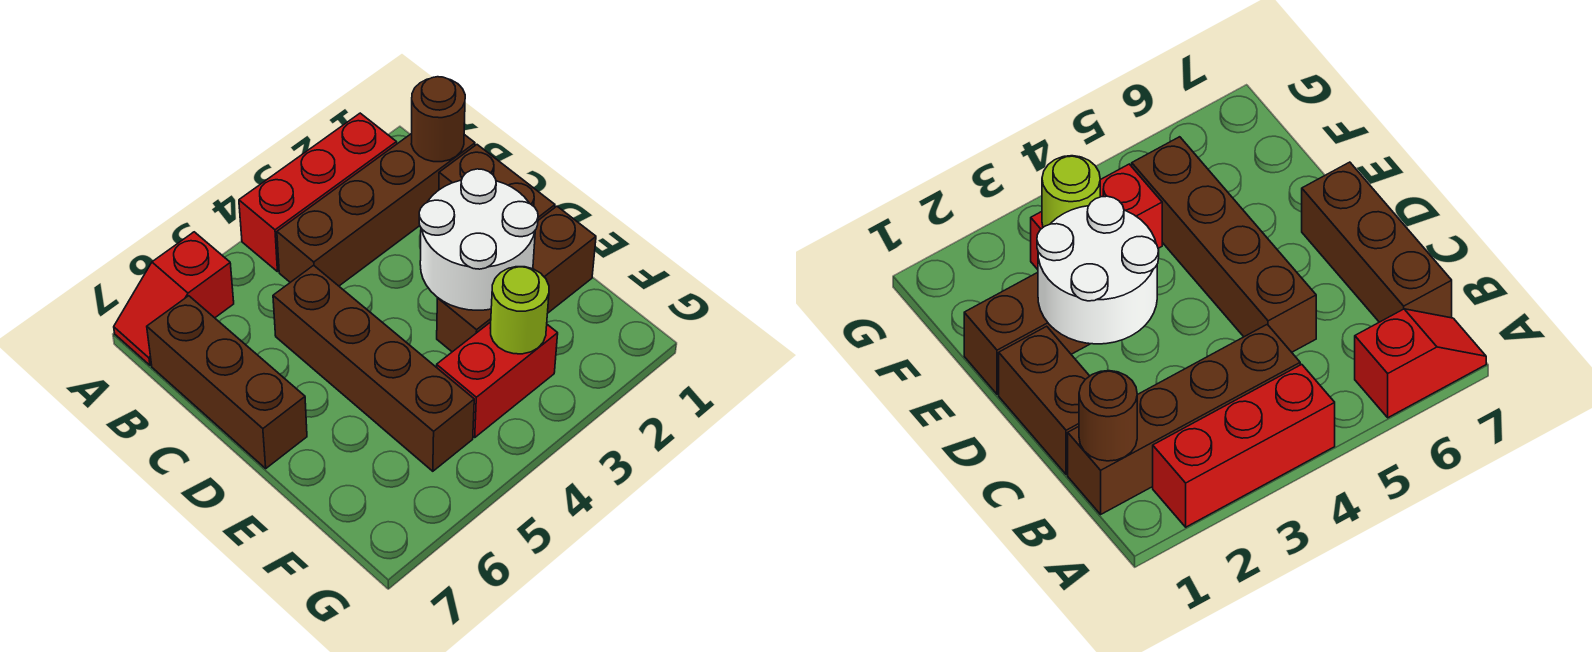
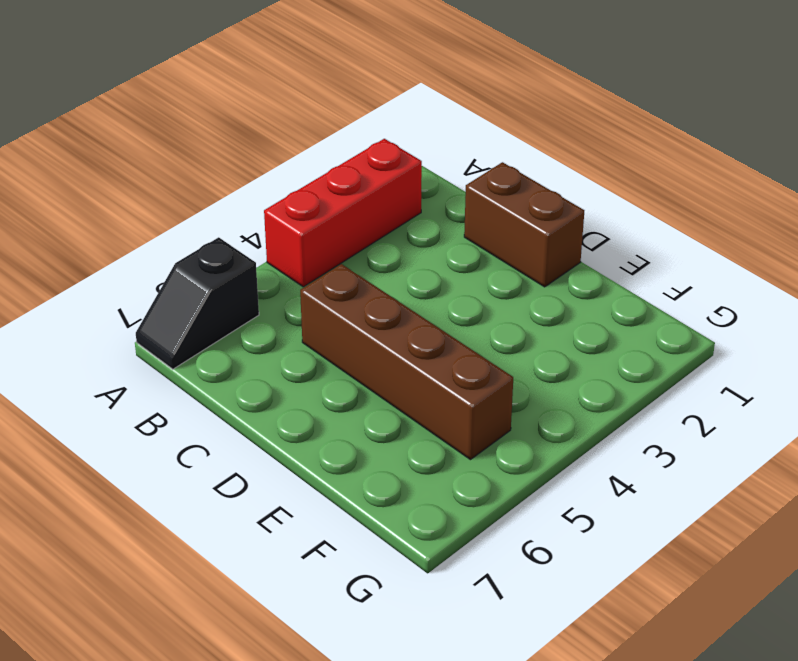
black slope A6:A7 level 1 top 6 -> red slope A6:A7 level 1 top 6
none -> brown brick B1:B4 level 1
none -> brown brick B7:D7 level 1

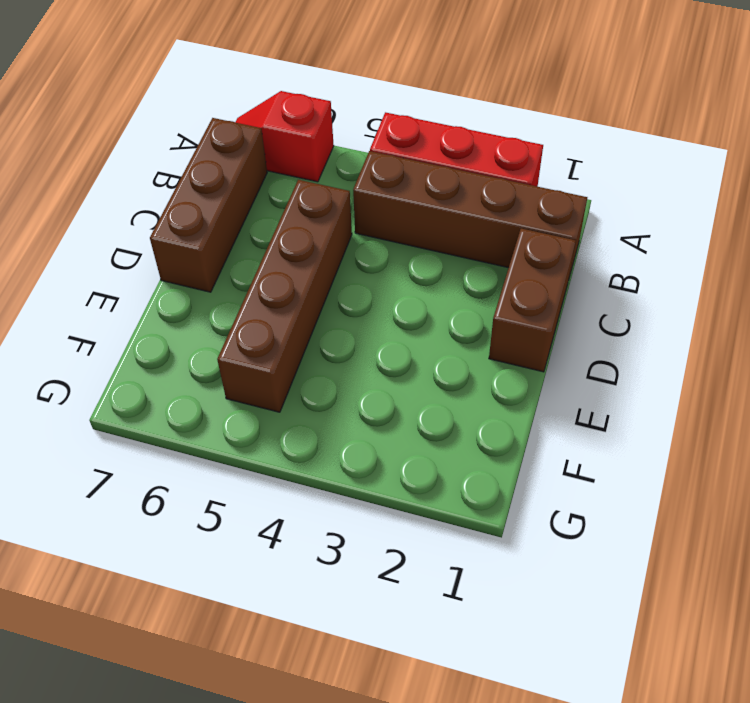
none -> brown brick E1:E3 level 1
none -> red brick F3:F4 level 1

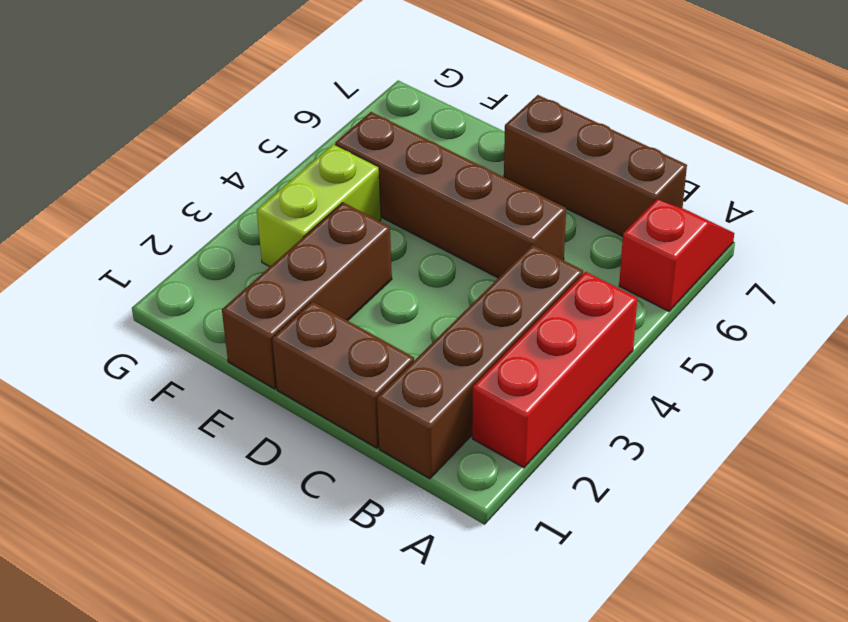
lime brick F3:F4 level 1 -> red brick F3:F4 level 1
none -> brown round brick B1 level 2
none -> white round brick D2:E3 level 2

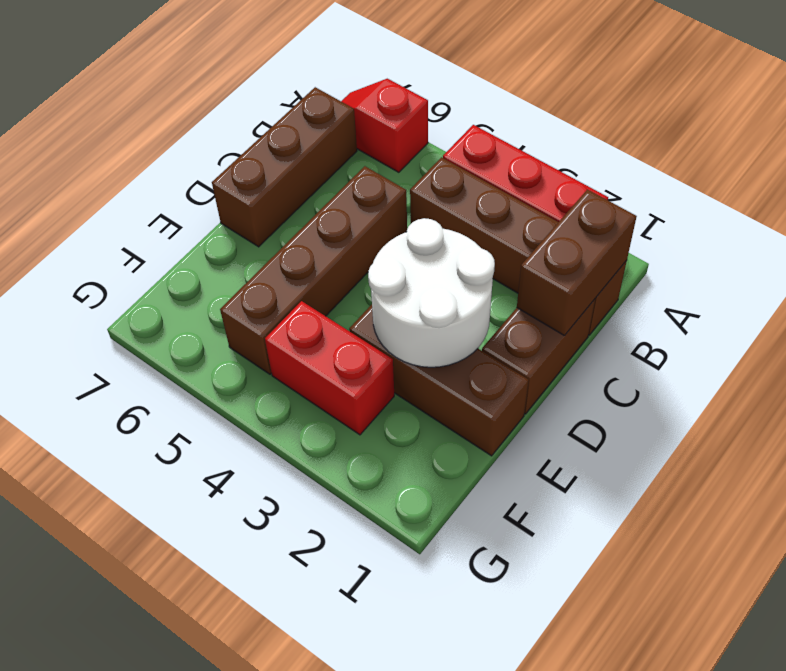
brown brick B1:C1 level 2 -> brown round brick B1 level 2
none -> lime round brick F3 level 2

